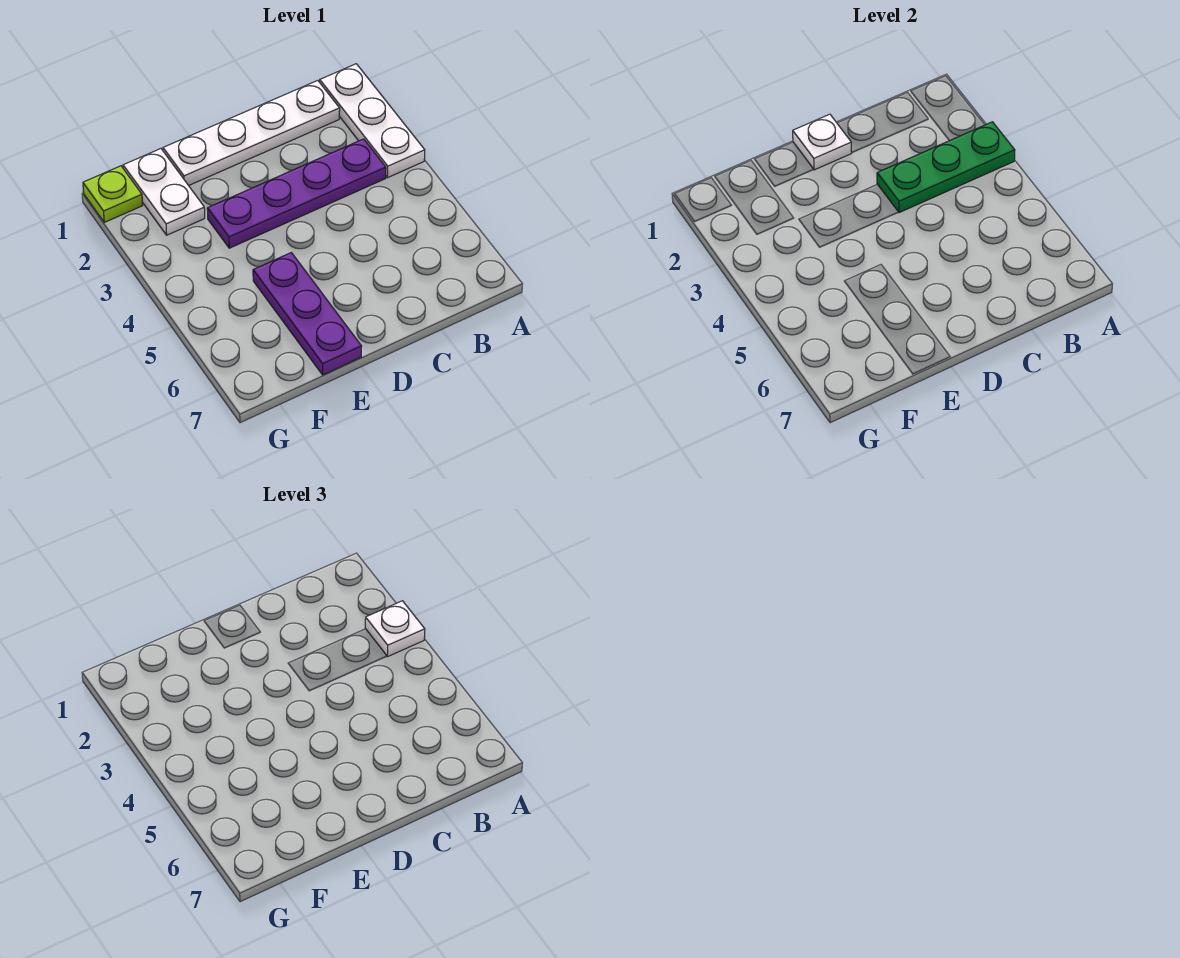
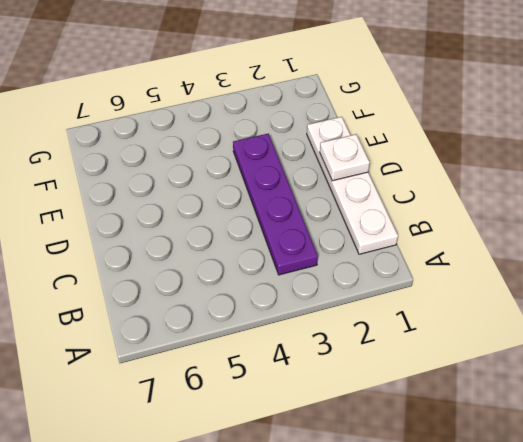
none -> white plate A1:A3 level 1
none -> purple plate E5:E7 level 1

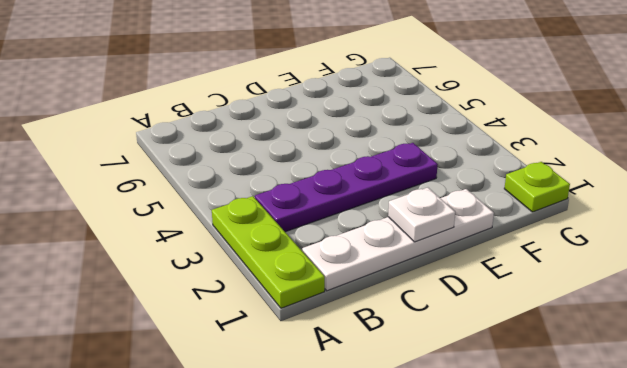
lime plate A1:A3 level 1 -> white plate A1:A3 level 1
none -> purple plate E5:E7 level 1
none -> white plate F1:F2 level 1

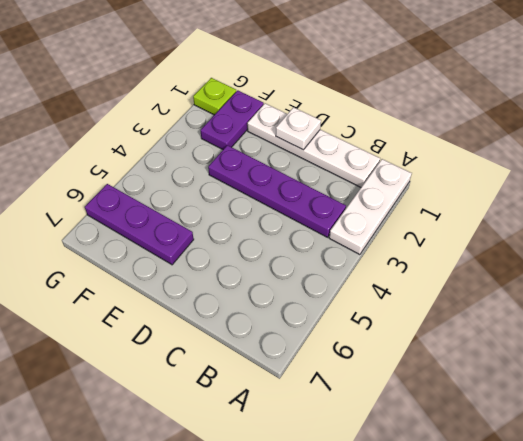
purple plate E6:G6 level 1 -> purple plate E5:E7 level 1
purple plate F1:F2 level 1 -> white plate F1:F2 level 1
none -> green plate A3:C3 level 2
none -> white plate A3 level 3

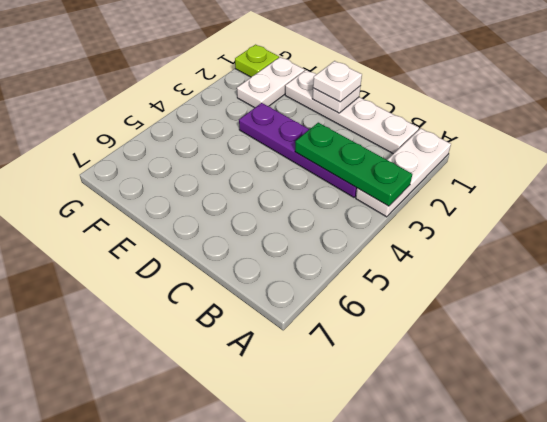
white plate D1 level 3 -> white plate A3 level 3
none -> purple plate E5:E7 level 1

